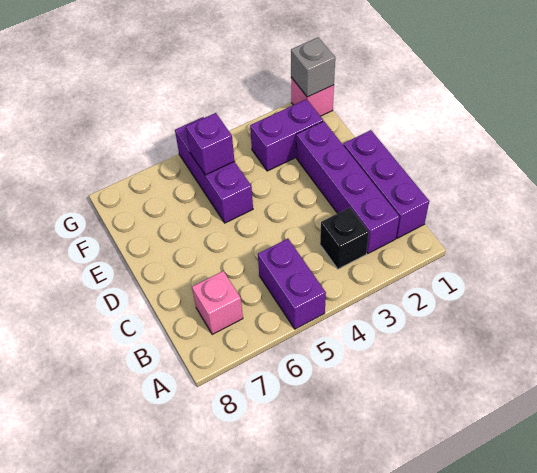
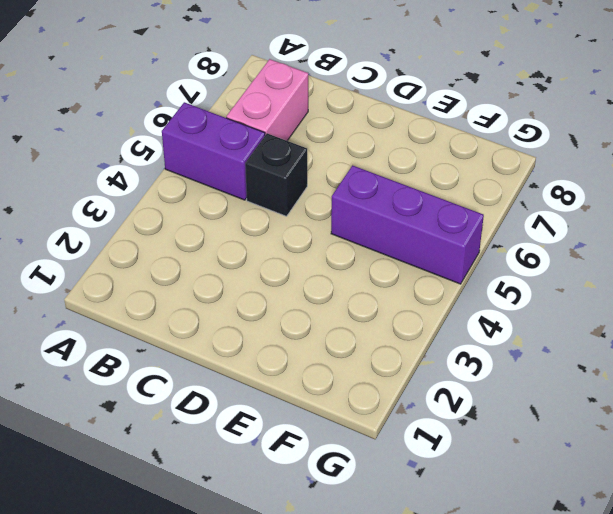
pink brick B6:B7 level 1 -> pink brick B7 level 1
black brick C5 level 1 -> black brick B3 level 1
none -> purple brick B1:D1 level 1
none -> purple brick B2:E2 level 1

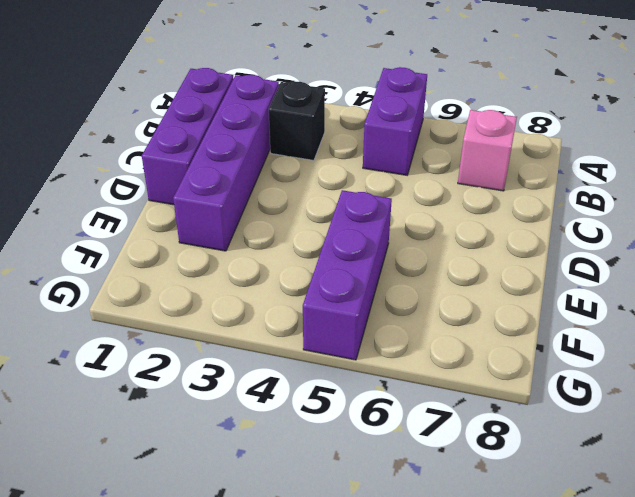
none -> purple brick F2:F3 level 1
none -> pink brick G1 level 1

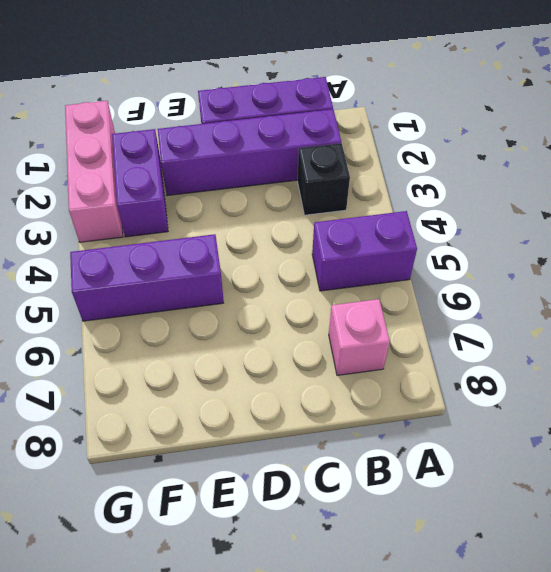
pink brick G1:G3 level 1 -> pink brick G1 level 1
none -> purple brick F5 level 2
none -> grey brick G1 level 2

